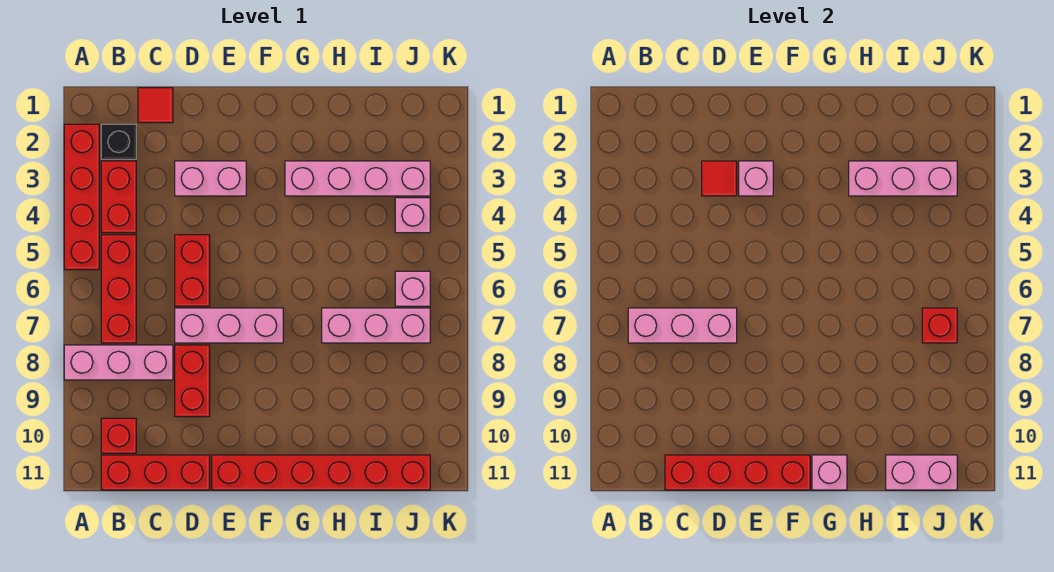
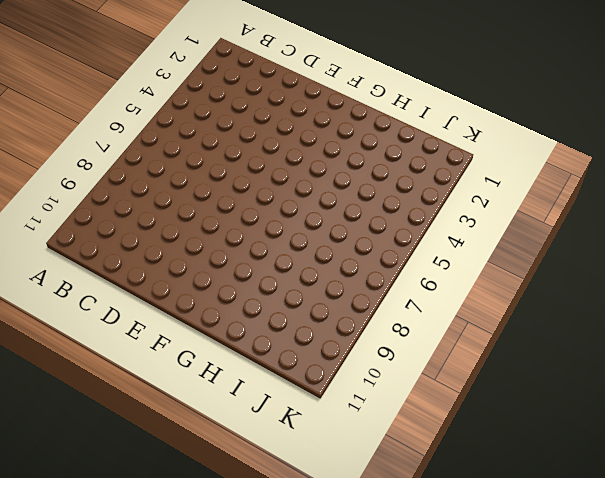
none -> red brick A2:A5 level 1
none -> pink brick A8:C8 level 1
none -> black brick B2 level 1

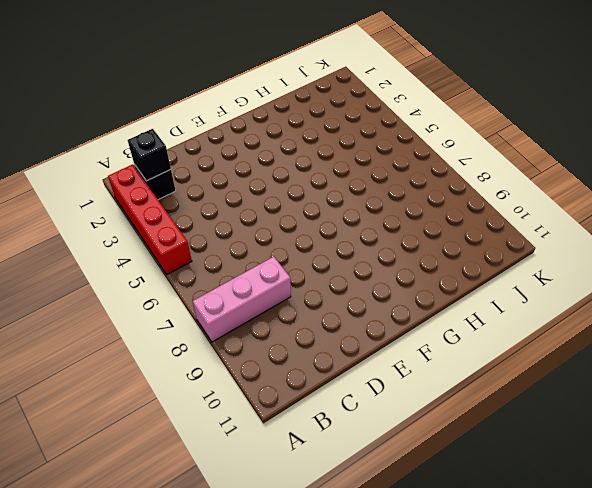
black brick B2 level 2 -> none
none -> red brick B3:B4 level 1
none -> red brick B5:B7 level 1
none -> red brick B10 level 1

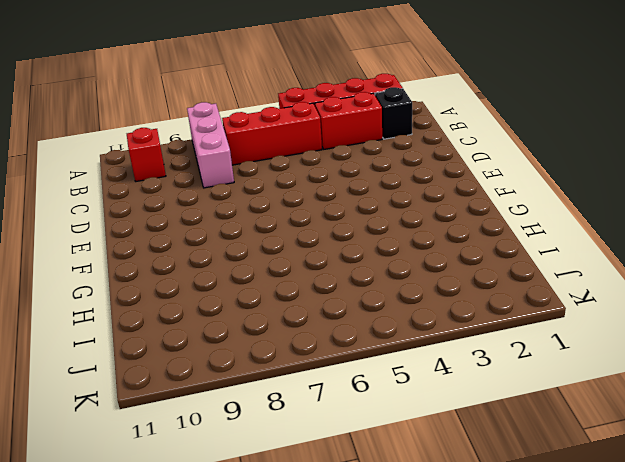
none -> red brick B11:D11 level 1
none -> red tile C1 level 1
none -> pink brick D3:E3 level 1

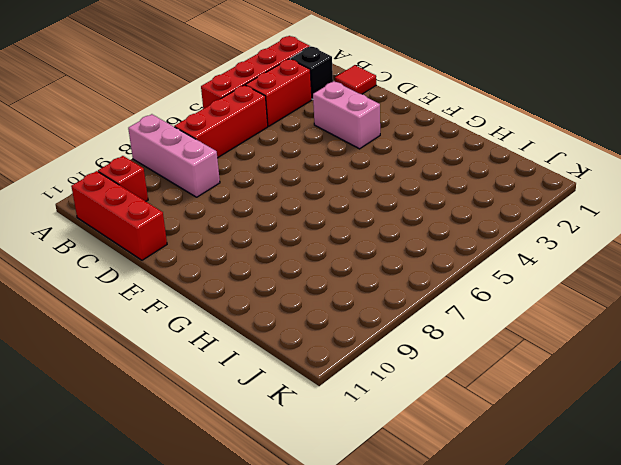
none -> red brick D5:D6 level 1
none -> pink brick D7:F7 level 1
none -> red brick D8:D9 level 1

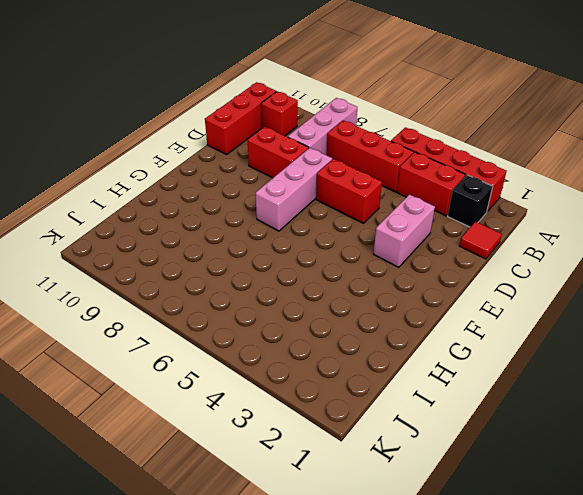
none -> red brick E11:J11 level 1
none -> pink brick G3:J3 level 1
none -> pink brick H7:J7 level 1

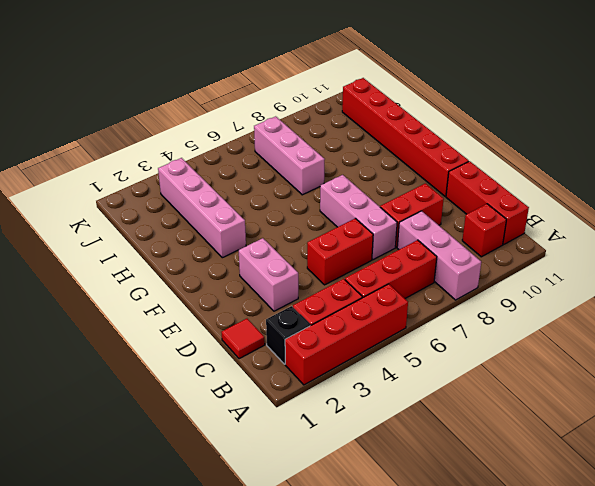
none -> pink brick J4 level 1
none -> pink brick J6 level 1
none -> pink brick B7:D7 level 2

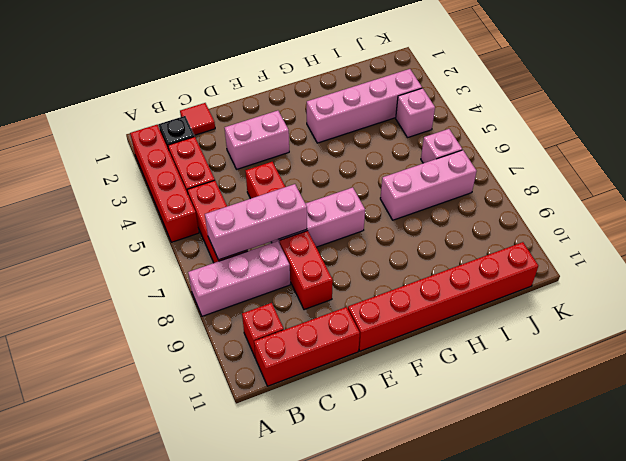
none -> red brick C11:F11 level 2
none -> red tile D3 level 2
none -> pink brick E3 level 2

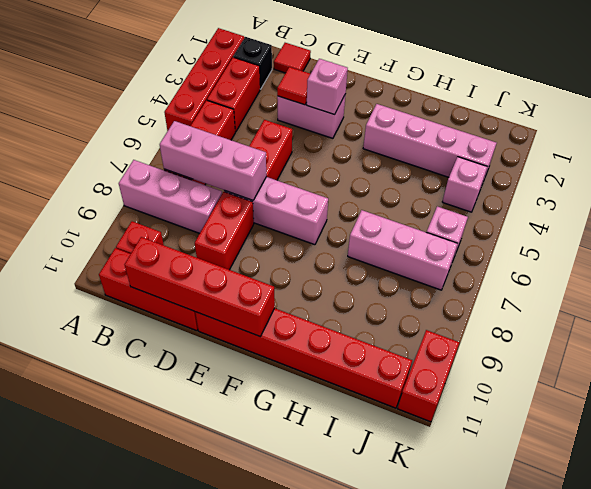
red brick K10:K11 level 1 -> none
none -> pink brick G11 level 2
none -> pink brick H3:J3 level 2
none -> pink brick I11:J11 level 2

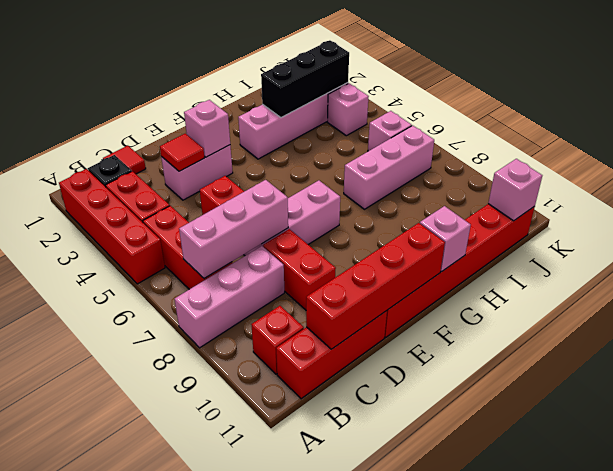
black brick H3:J3 level 2 -> pink brick H3:J3 level 2
pink brick J11 level 2 -> pink brick I11:J11 level 2
none -> red brick J7 level 2

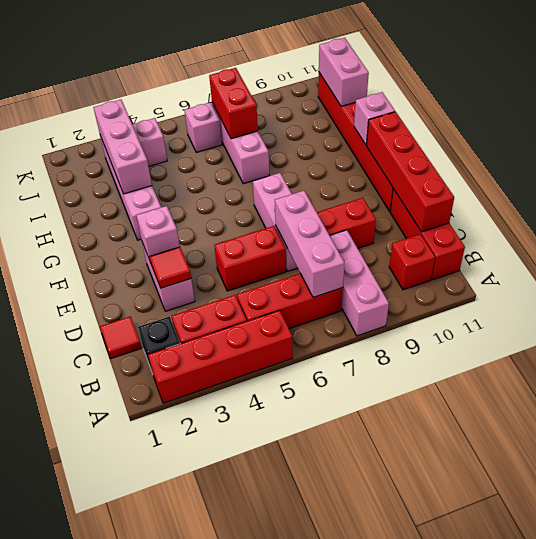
red brick I7:J7 level 2 -> red brick J7 level 2

